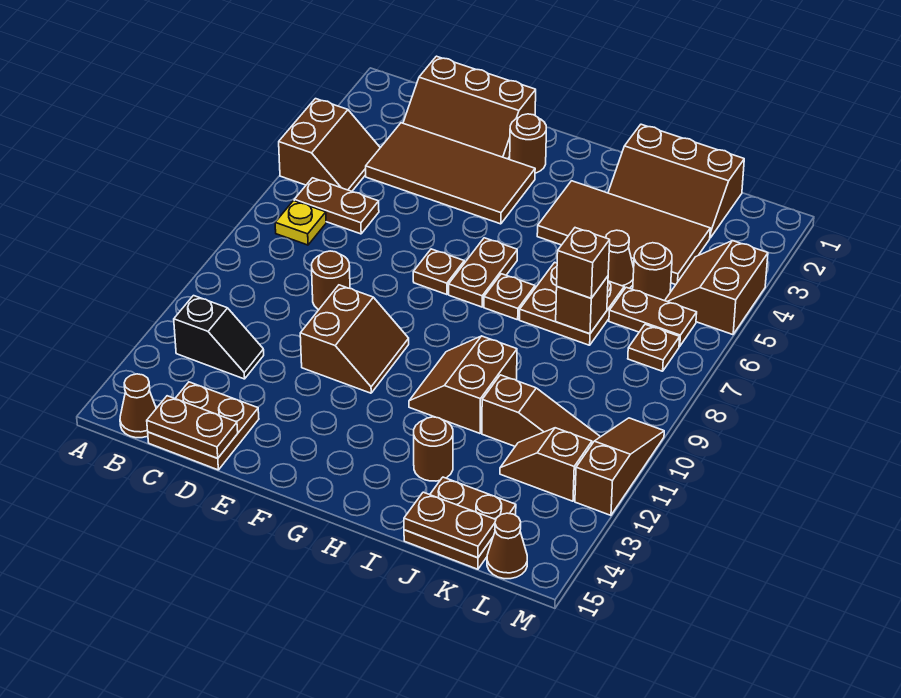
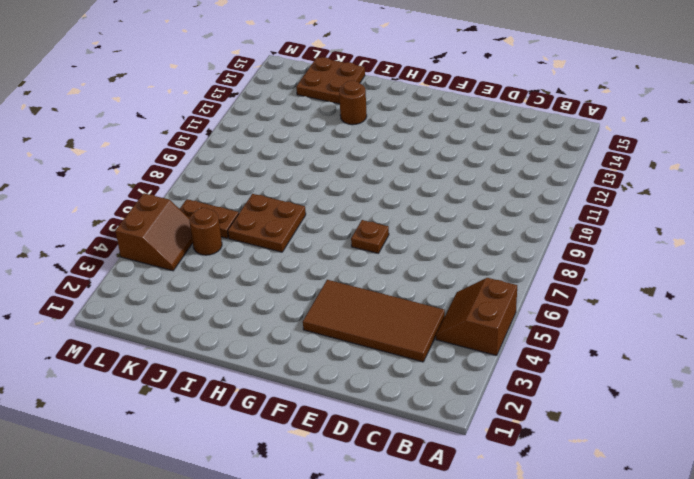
none -> brown plate B6:C6 level 1
none -> yellow plate B7 level 1
none -> black slope B12:C12 level 1 top B
none -> brown cone B15 level 1

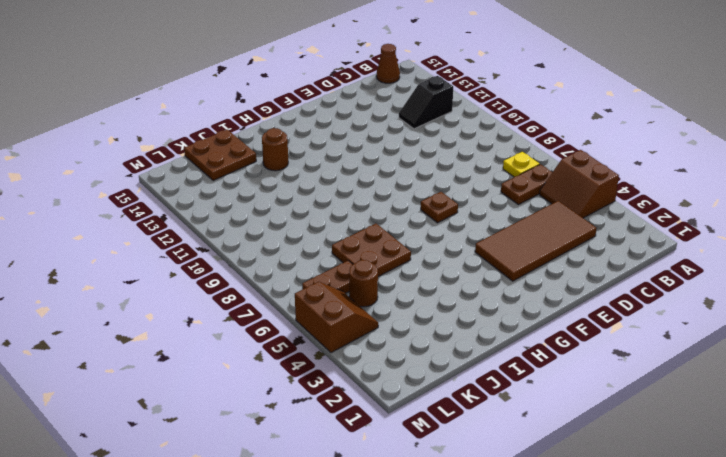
none -> brown slope C1:E2 level 1 top 1
none -> brown plate C14:D15 level 1
none -> brown round brick D9 level 1
none -> brown slope E10:F11 level 1 top E

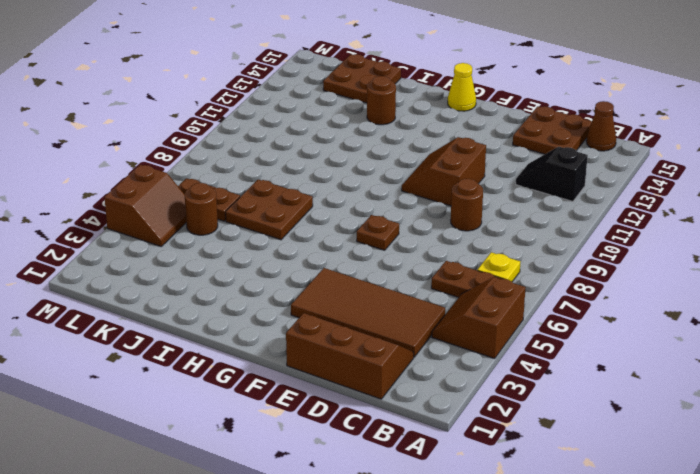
yellow cone G15 level 1 -> none
none -> brown round brick F2 level 1
none -> brown plate G6:G7 level 1
none -> brown tile H3:K4 level 1
none -> brown plate H7 level 1

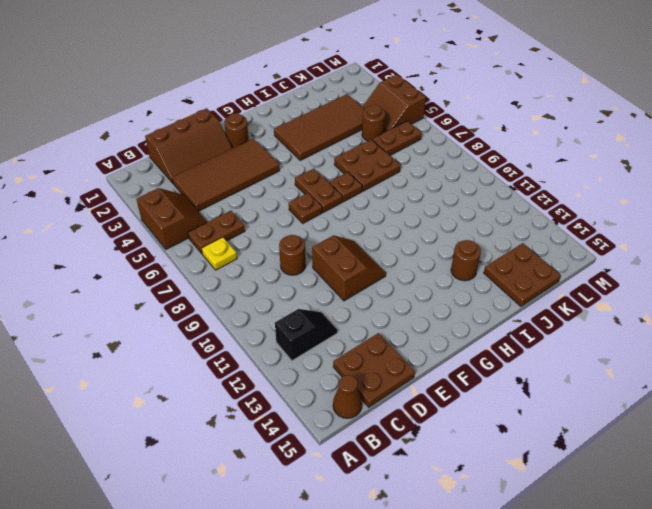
none -> brown slope H10:I11 level 1 top I
none -> brown slope I1:K2 level 1 top 1
none -> brown cone J5 level 1
none -> brown slope J11:L11 level 1 top J

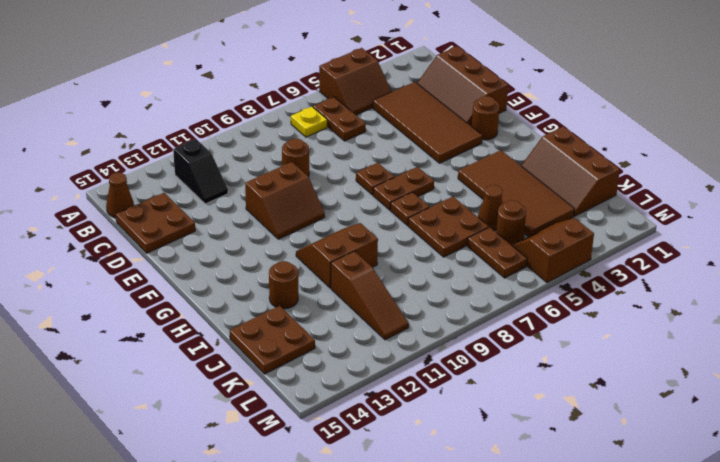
none -> brown slope K12:L12 level 1 top L
none -> brown plate L7 level 1
none -> brown cone L15 level 1
none -> brown slope M10:M12 level 1 top 12

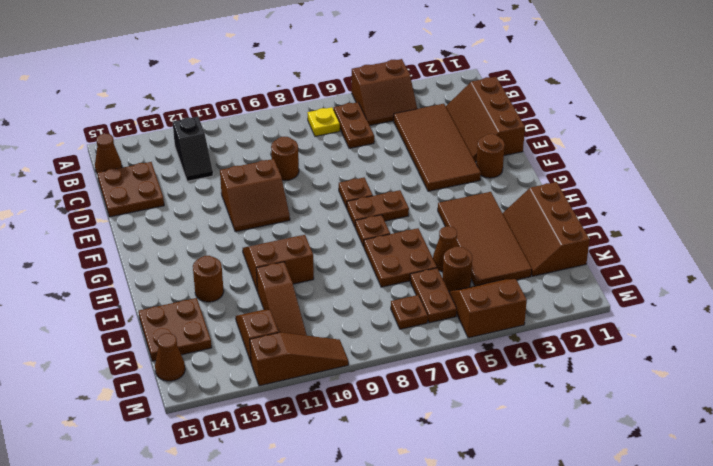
none -> brown plate C15:D15 level 2
none -> brown brick J7 level 2
none -> brown plate J15:K15 level 2
none -> brown brick J7 level 3

